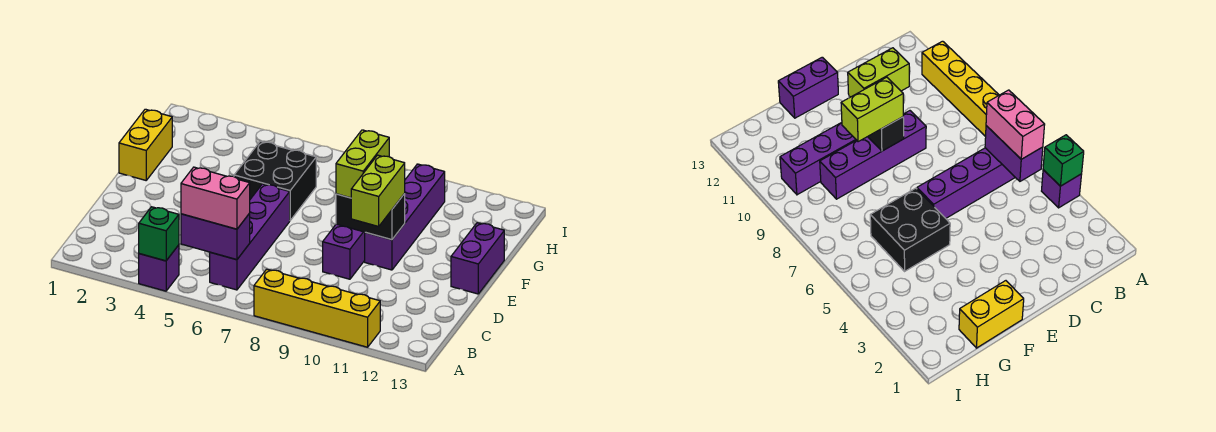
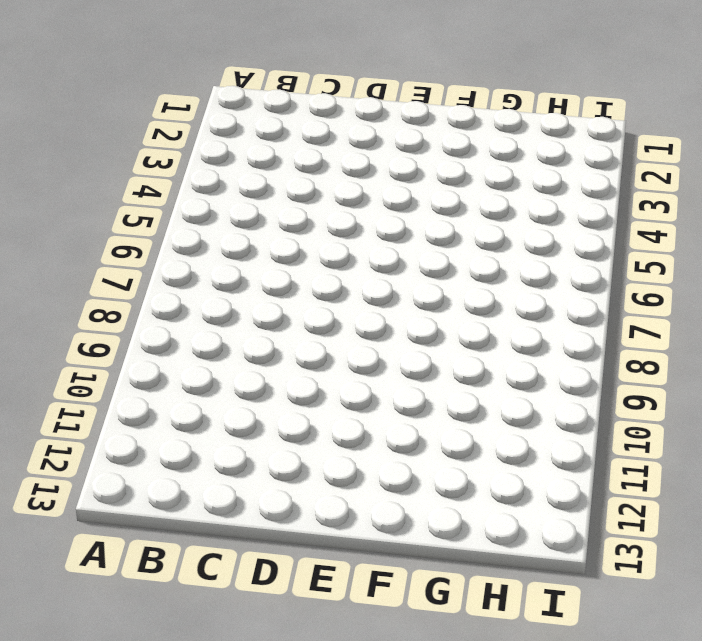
none -> purple brick A4 level 1
none -> yellow brick A8:A11 level 1
none -> purple brick B6:E6 level 1

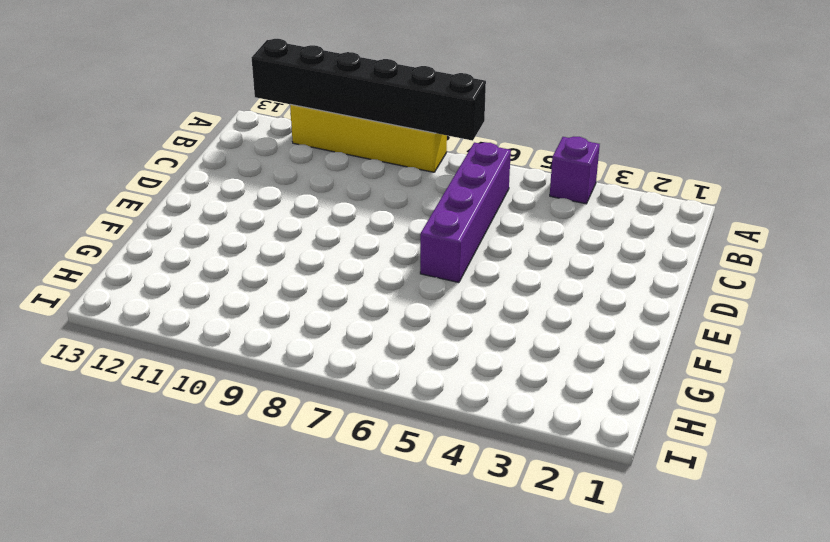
black brick A7:A12 level 2 -> none
none -> purple brick D9:G9 level 1
none -> purple brick E10:H10 level 1
none -> purple brick E13:F13 level 1

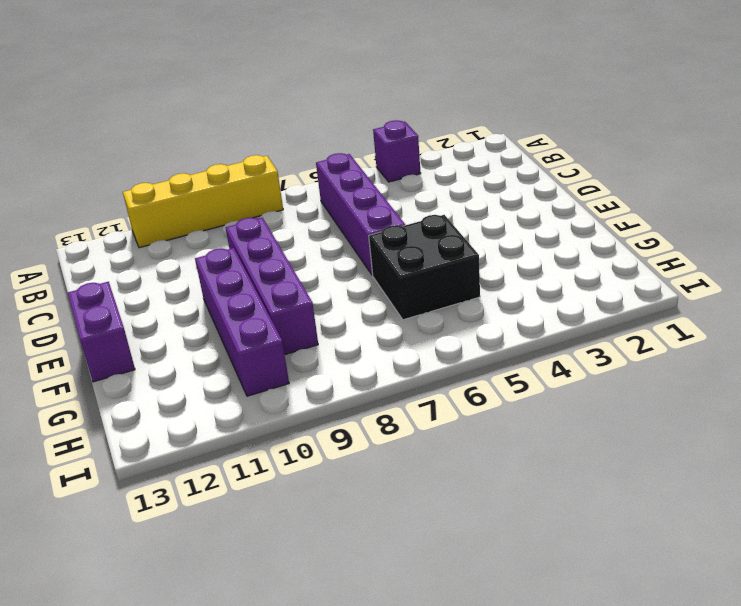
none -> yellow brick F1:G1 level 1
none -> green brick A4 level 2
none -> purple brick B5:B6 level 2

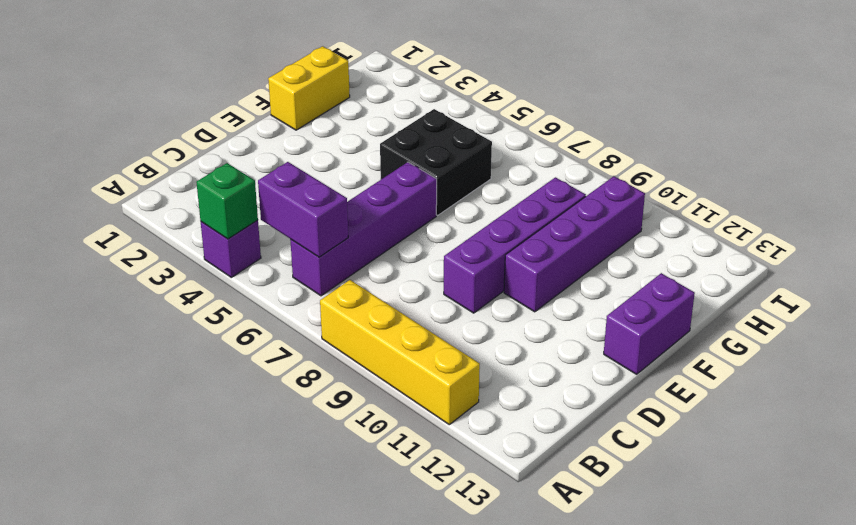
none -> black brick E9:E10 level 2
none -> pink brick B5:B6 level 3
none -> lime brick D10:E10 level 3

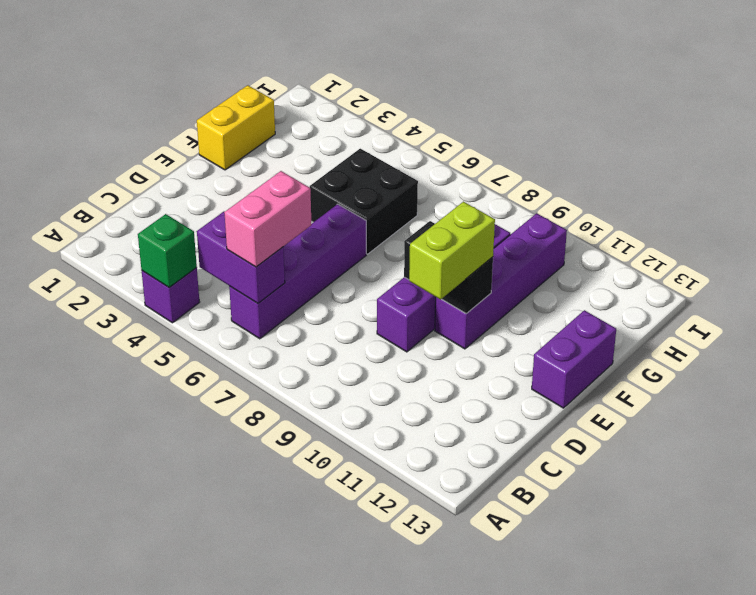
pink brick B6:C6 level 3 -> pink brick B5:B6 level 3
none -> yellow brick A8:A11 level 1
none -> lime brick E9:F9 level 3

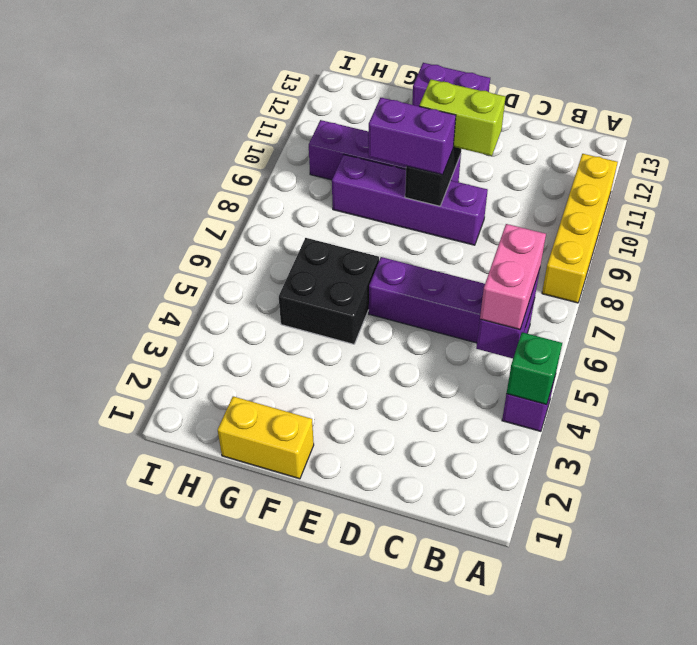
purple brick E9:F9 level 3 -> lime brick E9:F9 level 3

